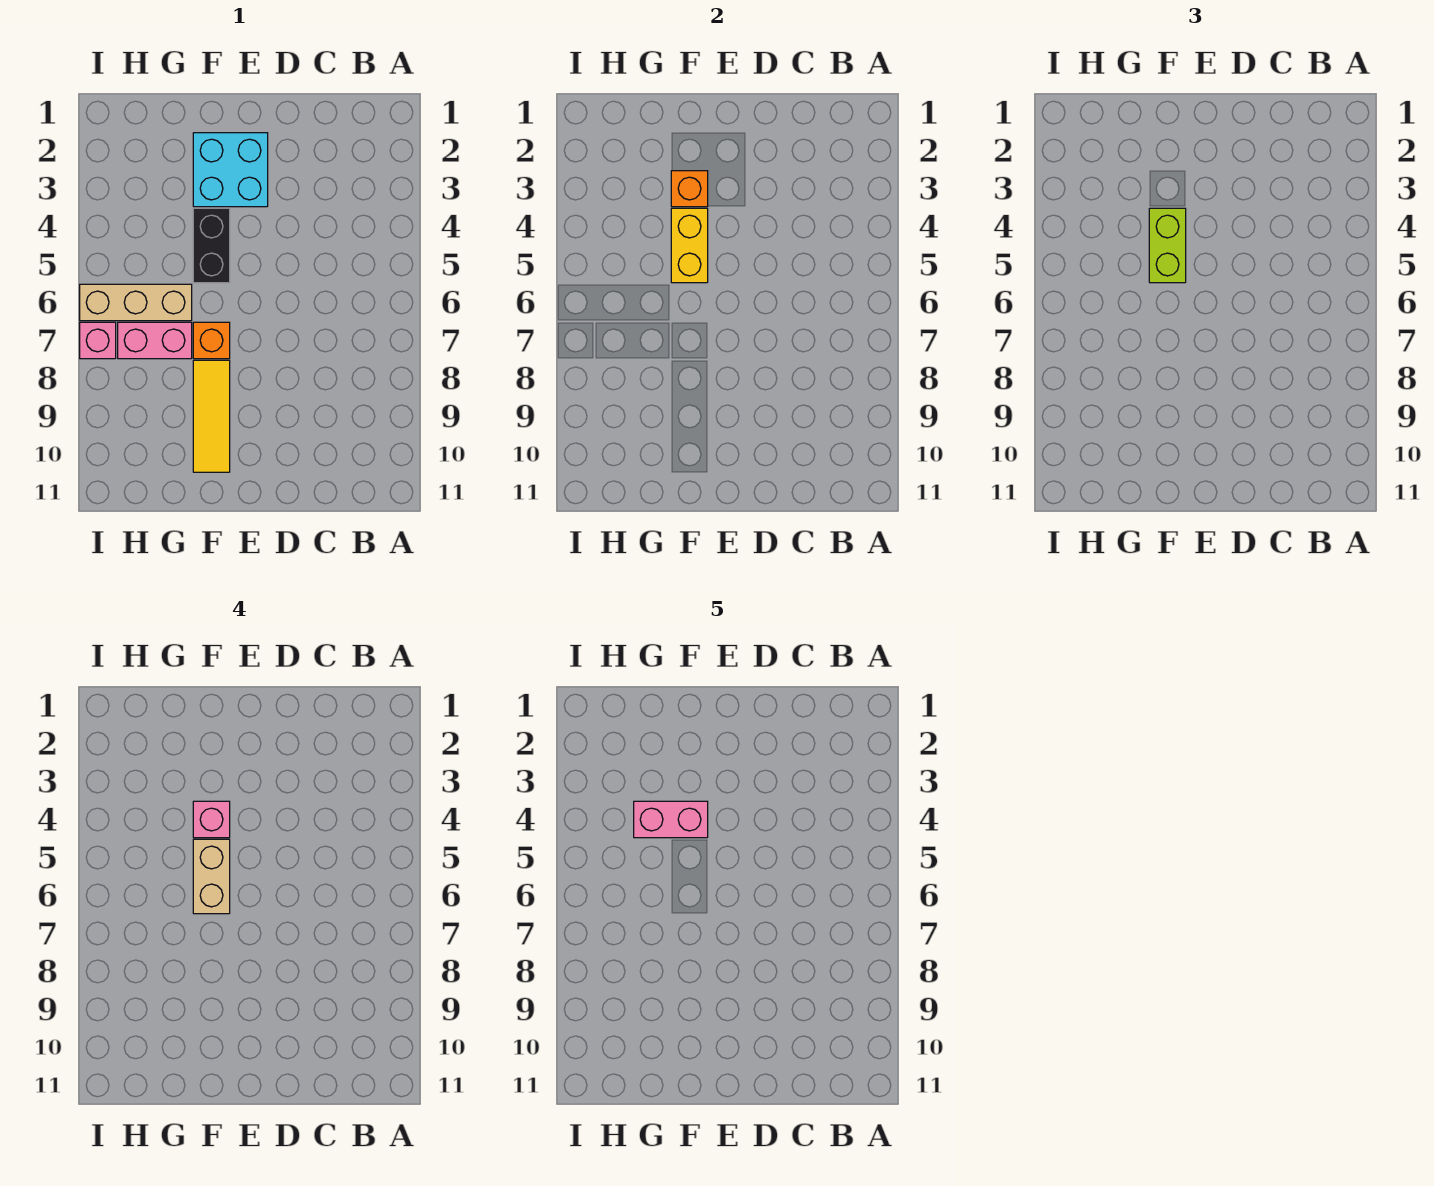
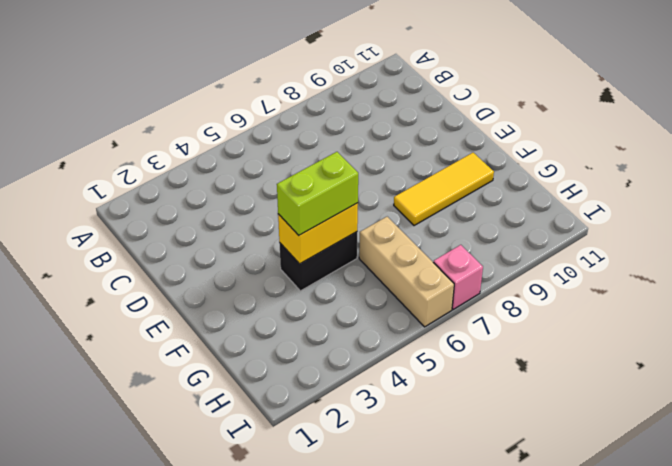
none -> cyan brick E2:F3 level 1
none -> orange brick F7 level 1
none -> pink brick G7:H7 level 1

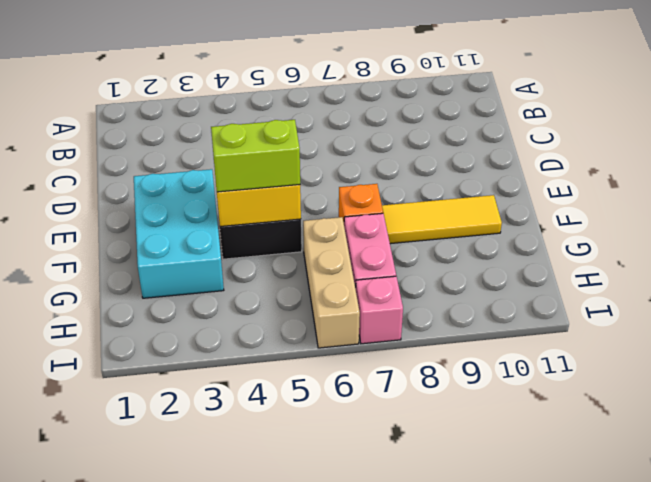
cyan brick E2:G3 level 1 -> cyan brick E2:F3 level 1
none -> orange brick F3 level 2
none -> pink brick F4 level 4
none -> tan brick F5:F6 level 4

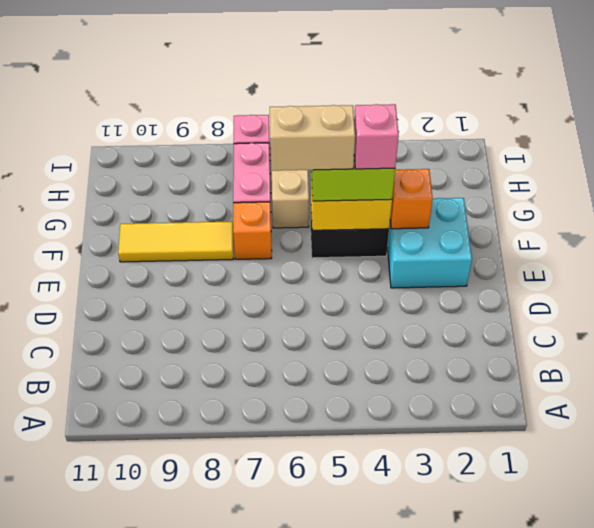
none -> pink brick F4:G4 level 5

